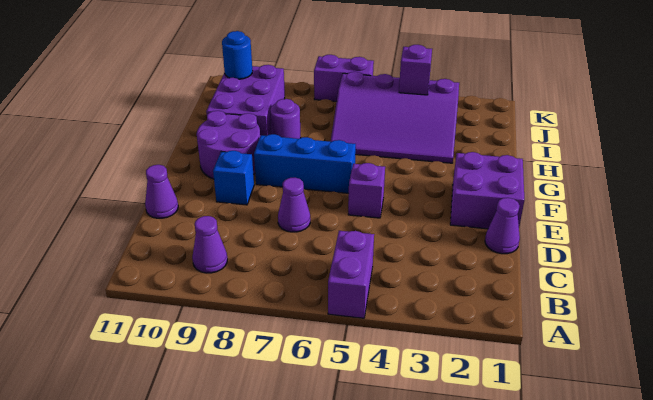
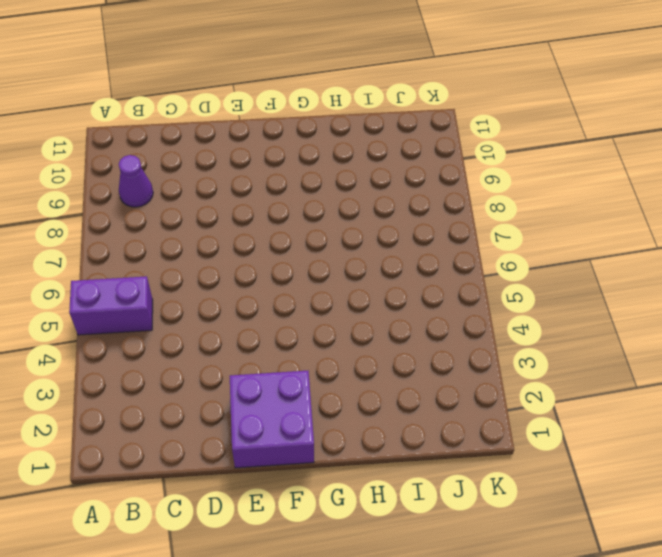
none -> purple cone D1 level 1
none -> purple cone D7 level 1
none -> purple cone D11 level 1

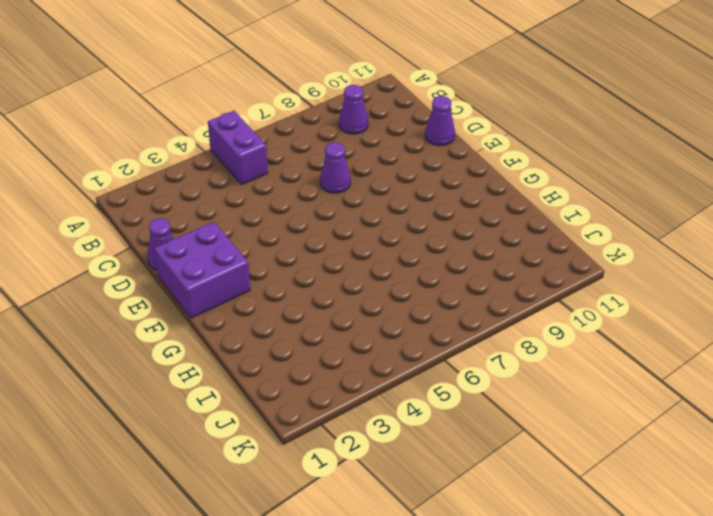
none -> purple brick E5 level 1
none -> blue brick E9 level 1
none -> blue brick F6:F8 level 1

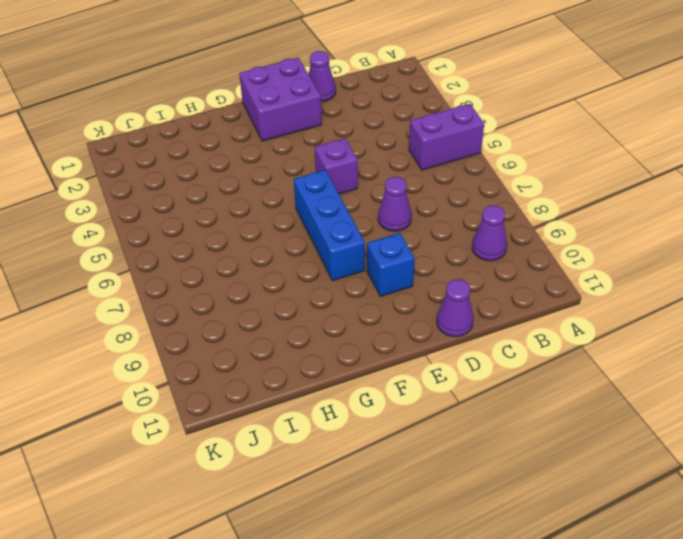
none -> purple round brick F9:G10 level 1
none -> purple slope H3:J6 level 1 top J
none -> purple round brick H8 level 1

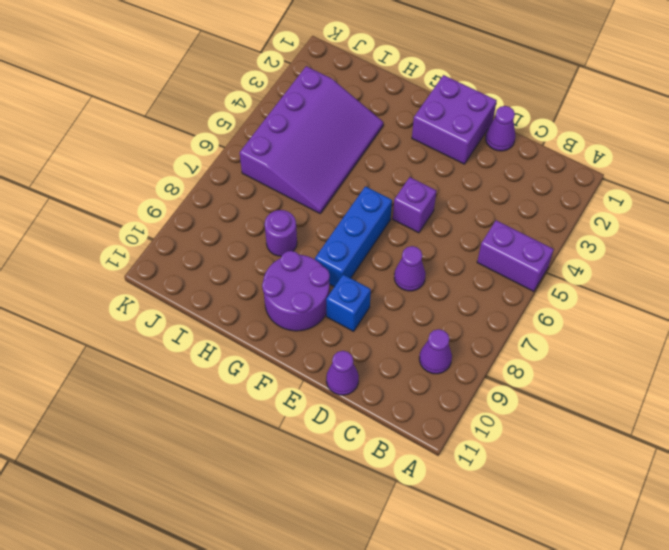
none -> purple brick H9:J10 level 1
none -> purple brick K6:K7 level 1
none -> purple brick J4 level 2

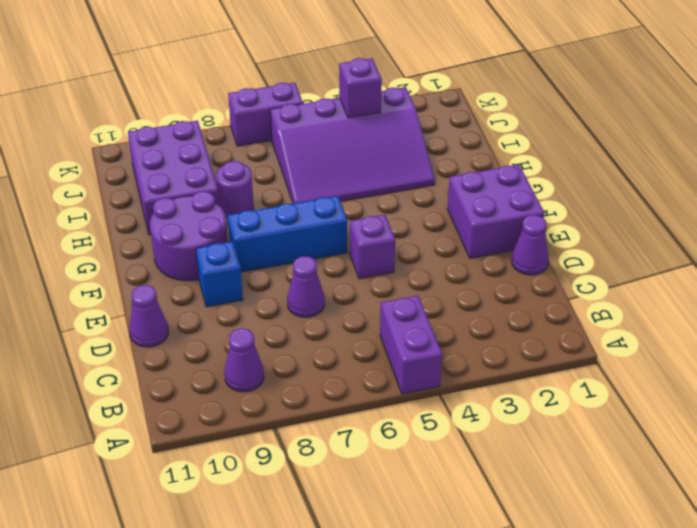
none -> blue round brick J10 level 2

